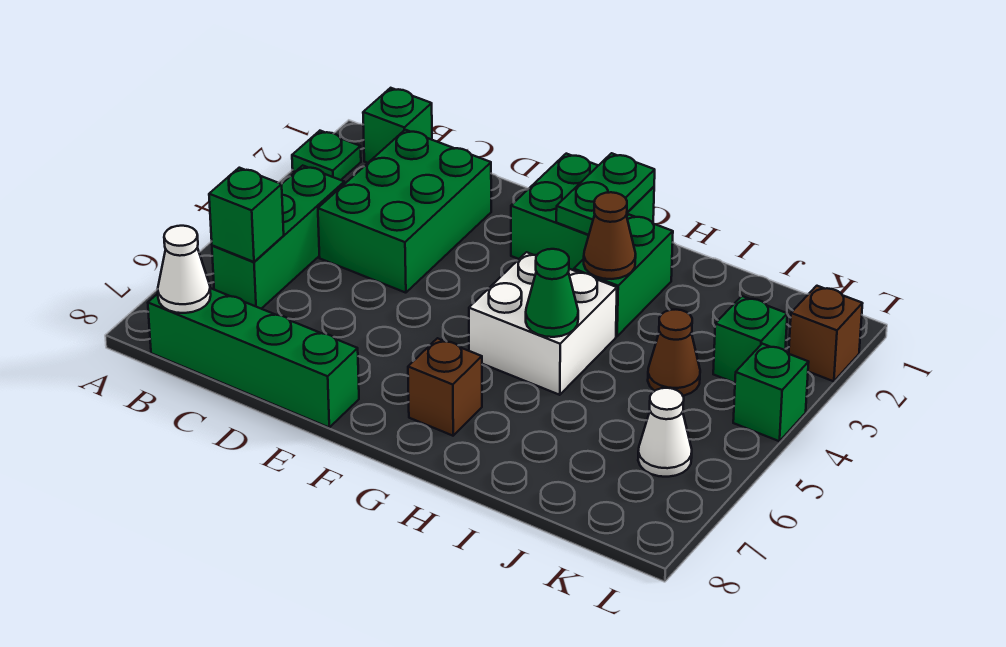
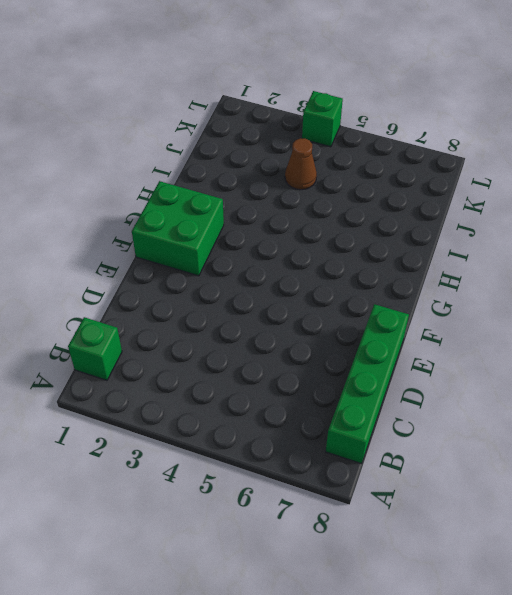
none -> green plate A2 level 1
none -> green brick B4:B6 level 1
none -> green brick C2:D4 level 1

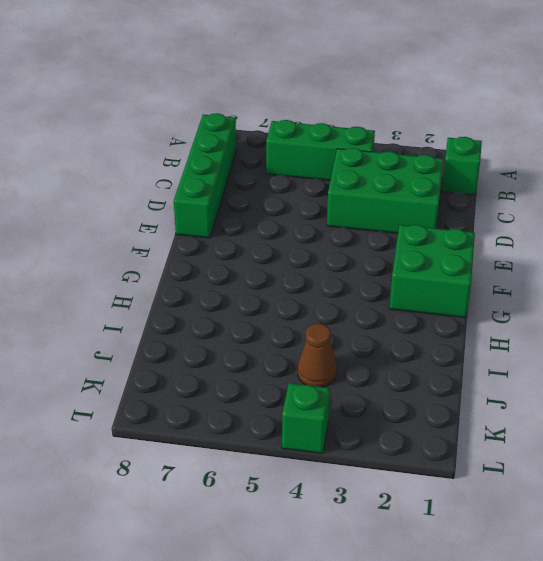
none -> green plate A2 level 1
none -> white brick G4:H5 level 1
none -> brown brick G7 level 1

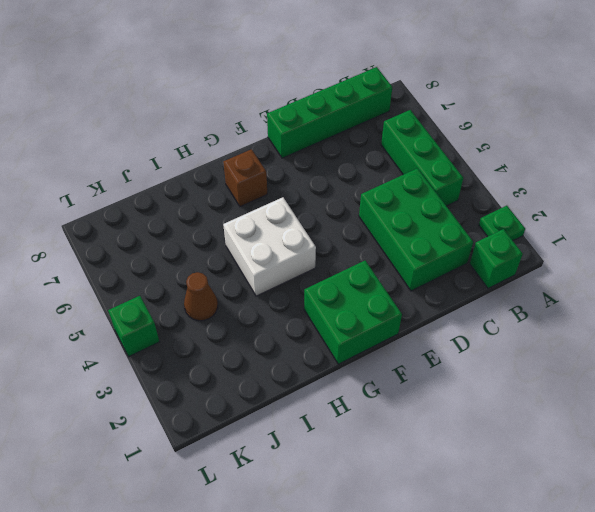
none -> green brick H2:H3 level 1
none -> green brick K3 level 1
none -> white cone K6 level 1

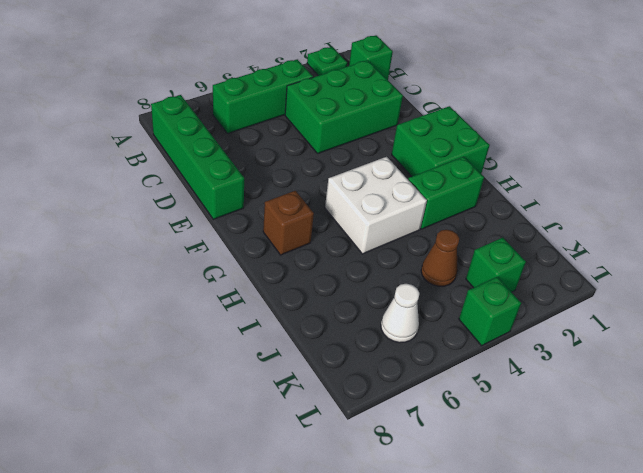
none -> brown brick L2 level 1
none -> green brick B6 level 2
none -> white cone B8 level 2

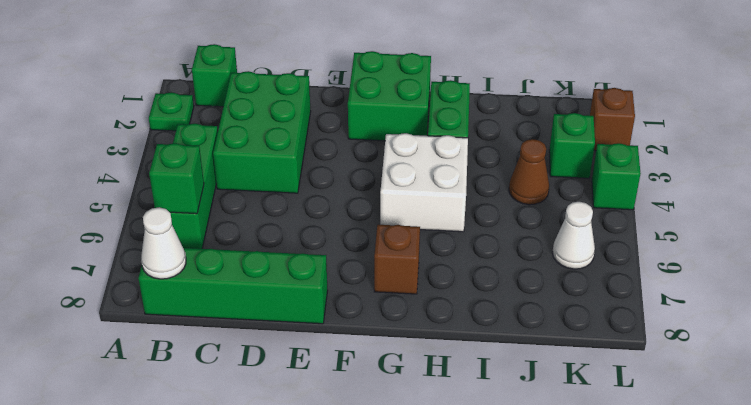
none -> green plate G1:G2 level 2
none -> brown cone H3 level 2
none -> green cone H5 level 2

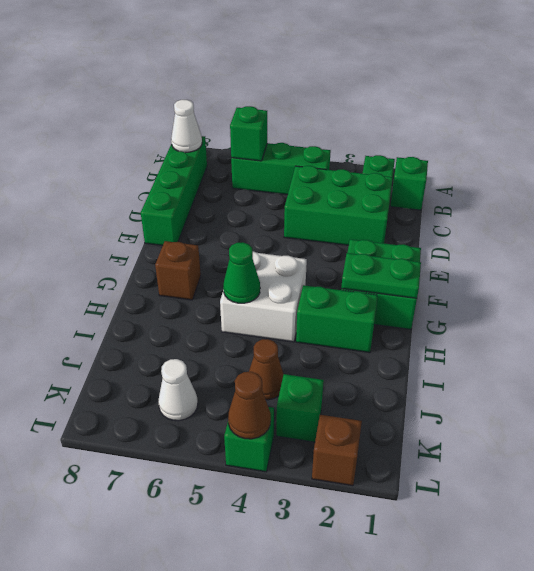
brown cone L4 level 2 -> brown cone H3 level 2

